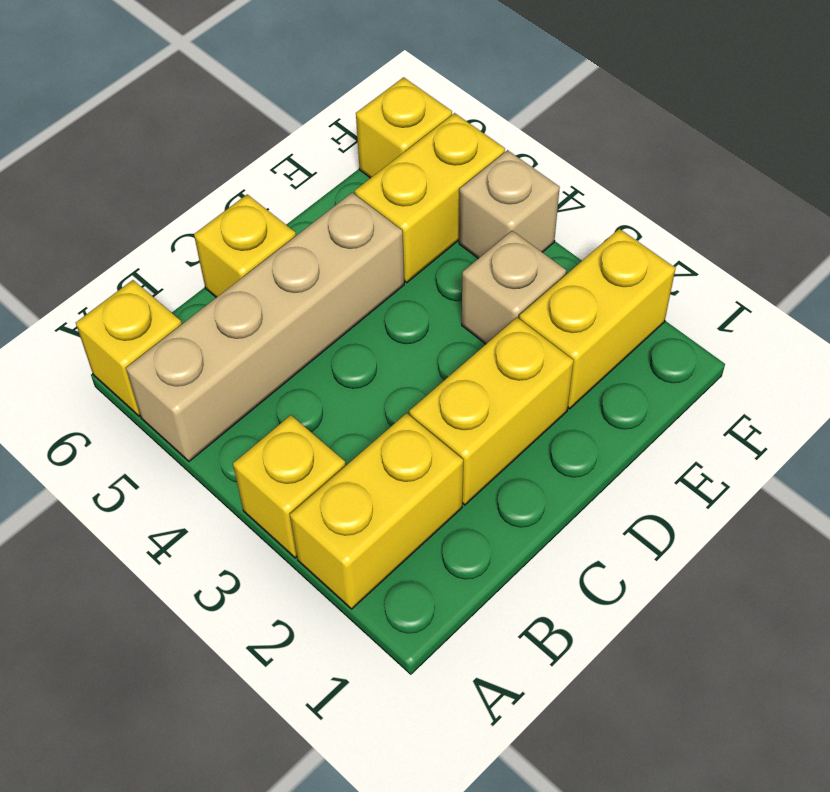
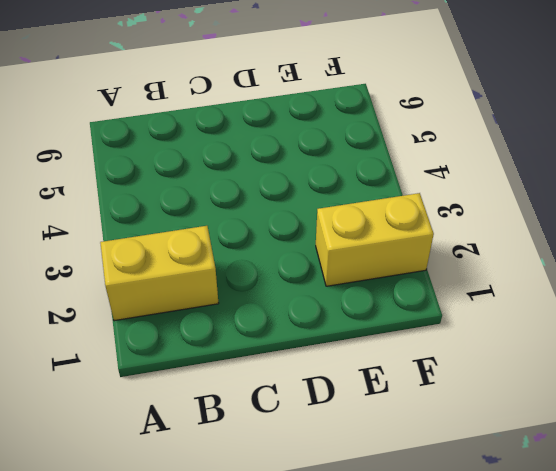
none -> yellow brick A3 level 1
none -> tan brick A5:D5 level 1

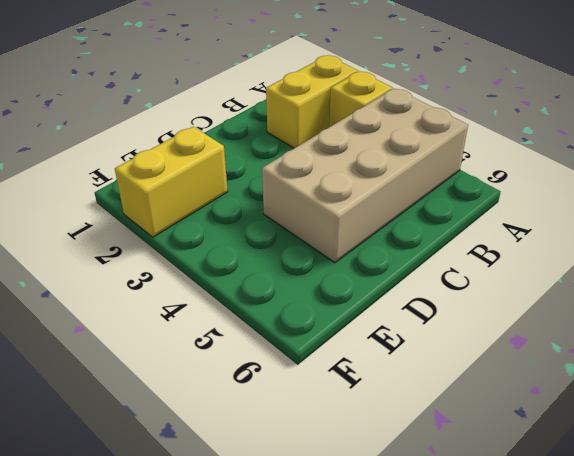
tan brick A4:D5 level 1 -> tan brick A5:D5 level 1
none -> yellow brick A6 level 1
none -> yellow brick C2:D2 level 1

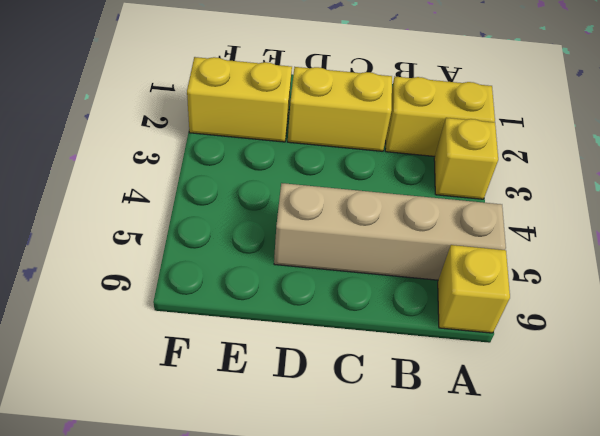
none -> yellow brick C6 level 1
none -> tan brick E3 level 1

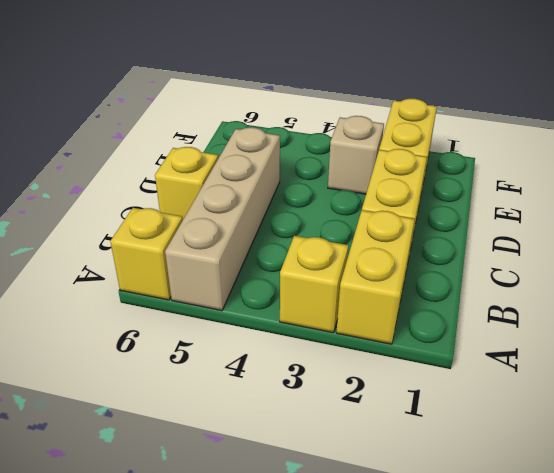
none -> yellow brick E5:F5 level 1
none -> tan brick F4 level 1

